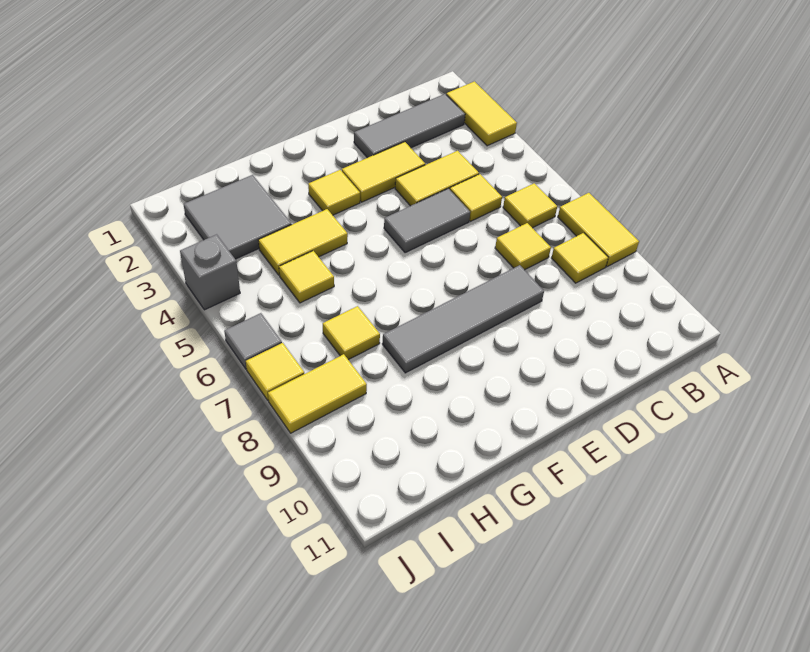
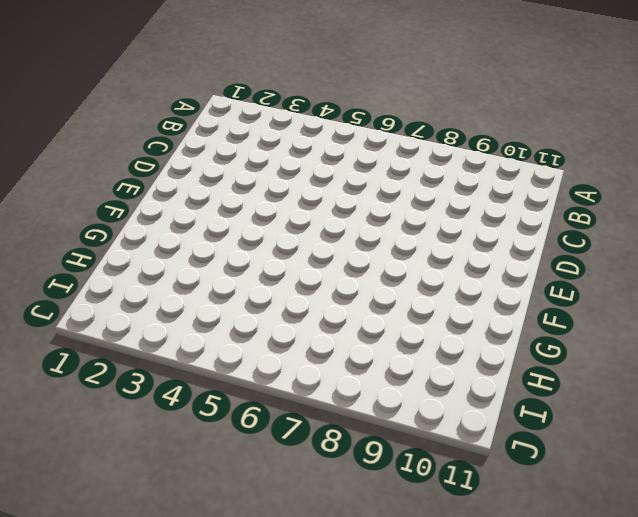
none -> yellow tile A2:A3 level 1
none -> yellow tile A7:A8 level 1
none -> grey tile B2:D2 level 1

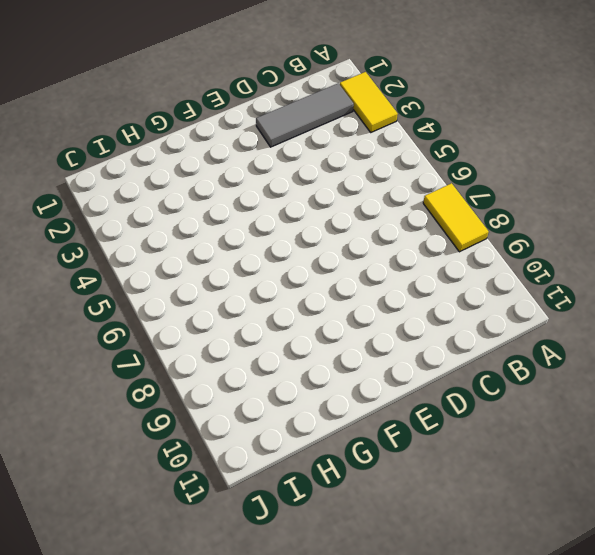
none -> yellow tile B6 level 1
none -> yellow tile B8 level 1
none -> yellow tile C4:D4 level 1

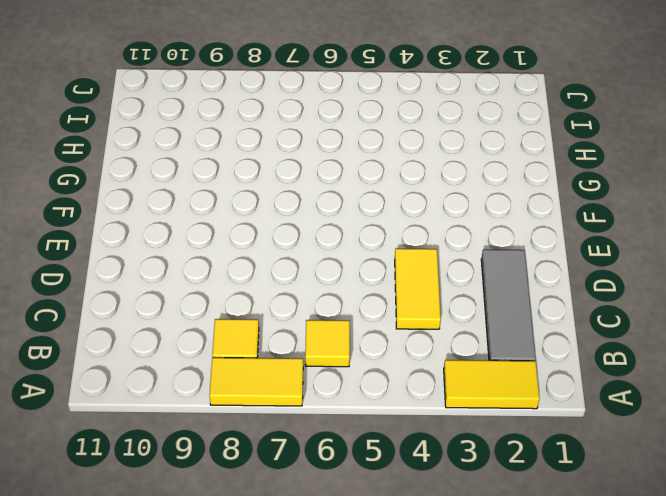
none -> yellow tile C5 level 1
none -> yellow tile C7 level 1
none -> yellow tile D3:E3 level 1

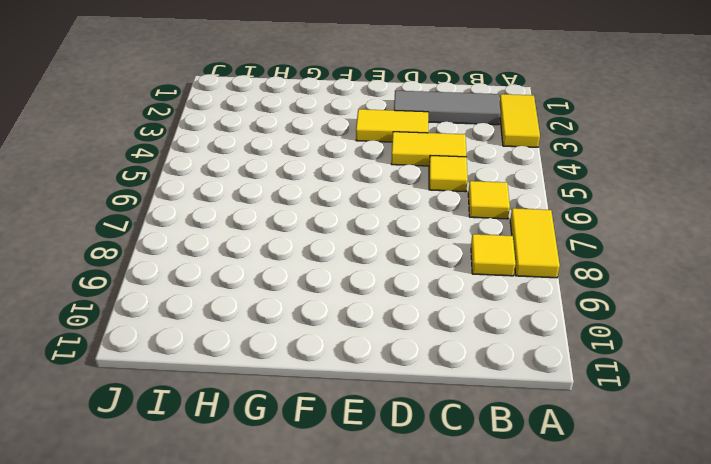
none -> yellow tile C7 level 1
none -> grey tile D5:E5 level 1
none -> grey tile D8:G8 level 1

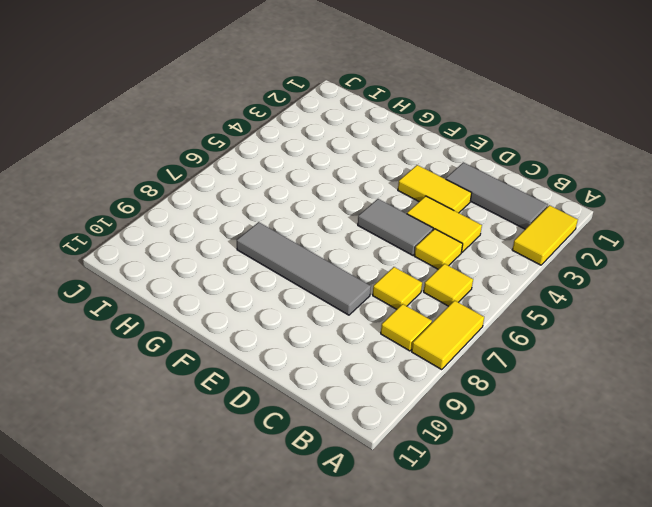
none -> yellow tile F3 level 1
none -> yellow tile G4:H4 level 1
none -> grey tile H2:I3 level 1

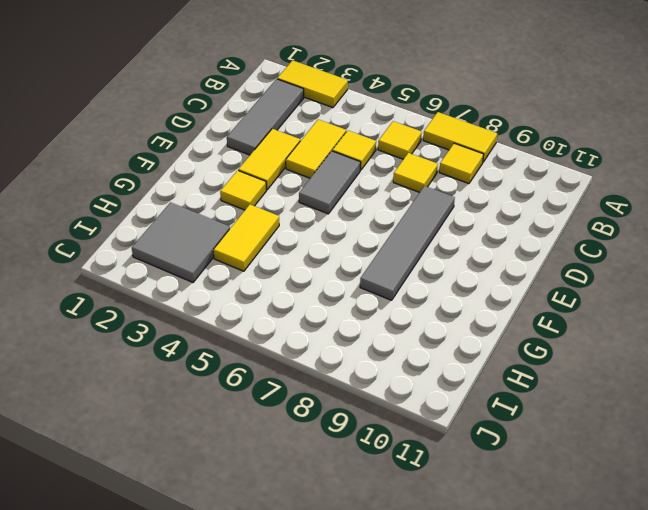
none -> yellow tile H5 level 1
none -> yellow tile H7 level 1
none -> yellow tile I8:J8 level 1

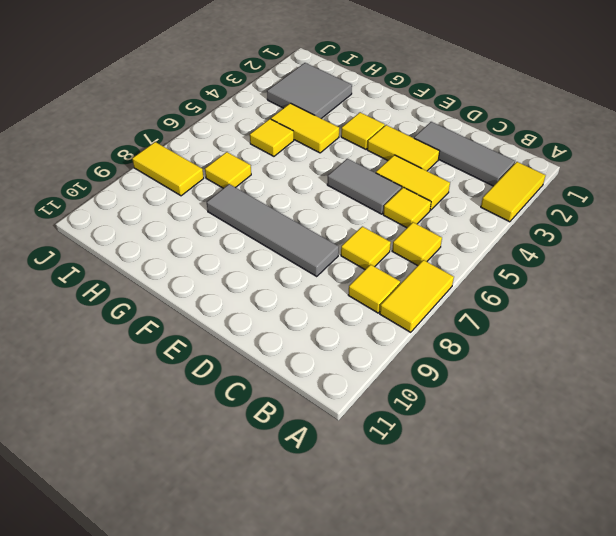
none -> grey brick J4 level 1
none -> grey tile J6 level 1
none -> yellow tile J7 level 1

